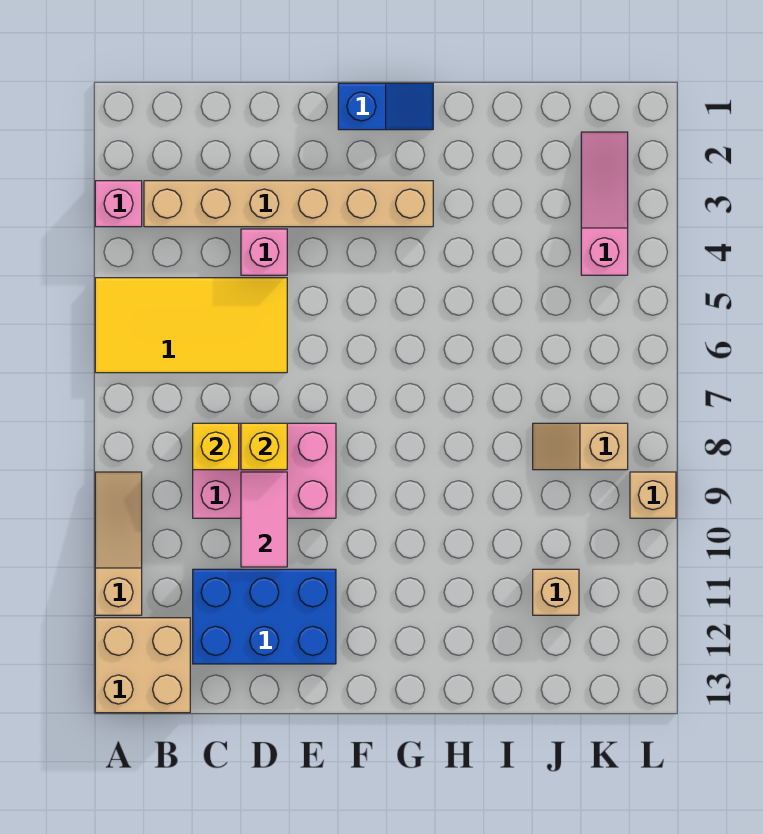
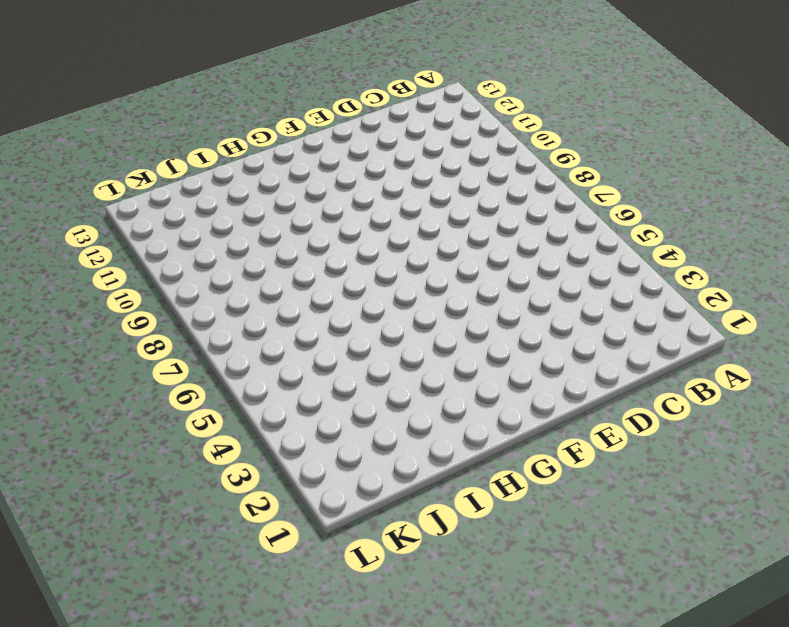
none -> pink brick A3 level 1
none -> yellow tile A5:D6 level 1
none -> tan slope A9:A11 level 1 top 11

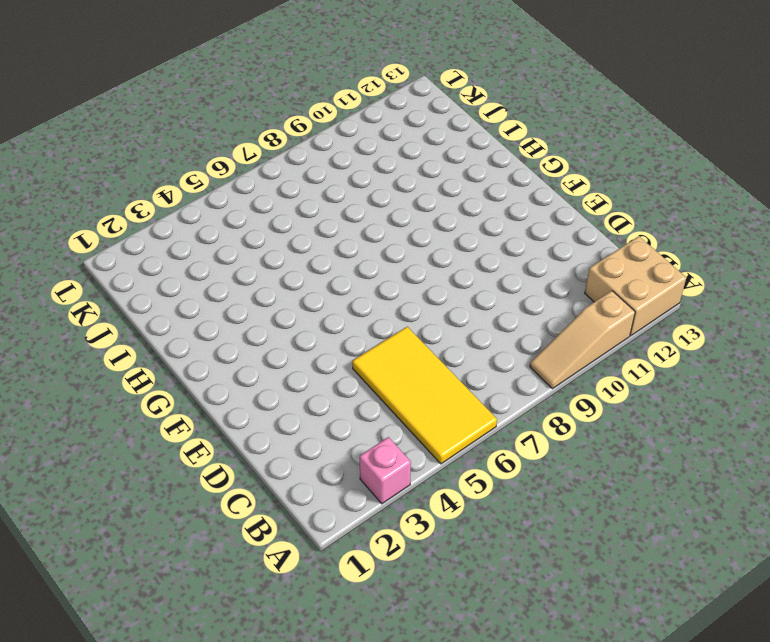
none -> tan brick B3:G3 level 1
none -> pink brick C8:E9 level 1
none -> blue brick C11:E12 level 1

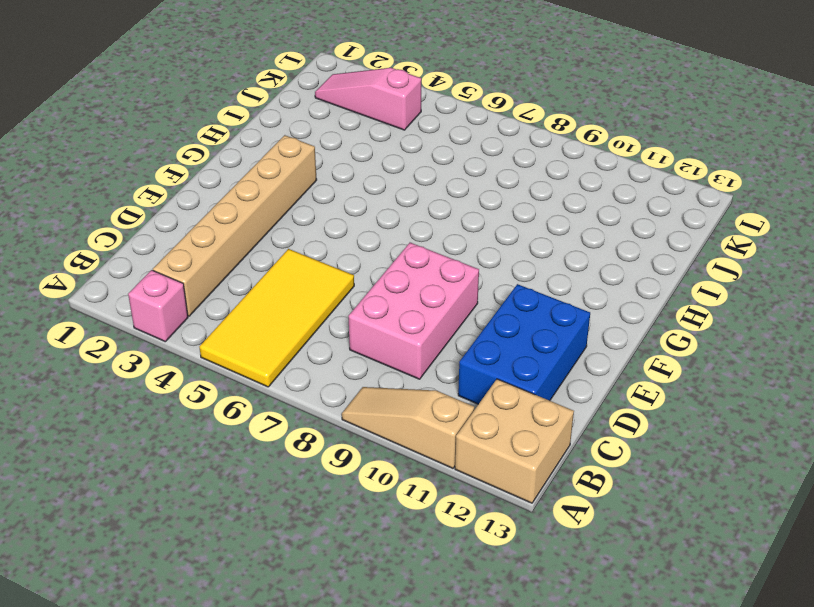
none -> pink brick D4 level 1
none -> blue slope F1:G1 level 1 top F
none -> tan slope J8:K8 level 1 top K

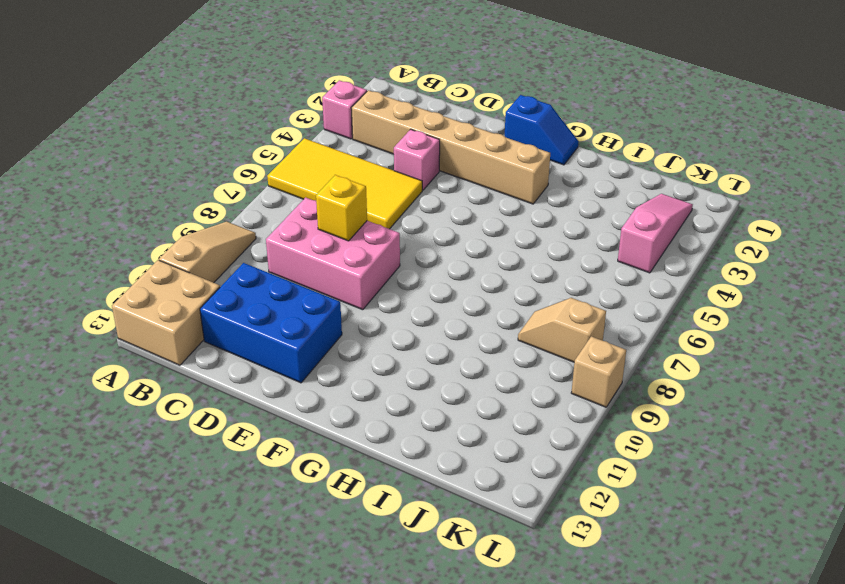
none -> tan brick J11 level 1
none -> yellow brick C8 level 2
none -> pink tile D9:D10 level 2

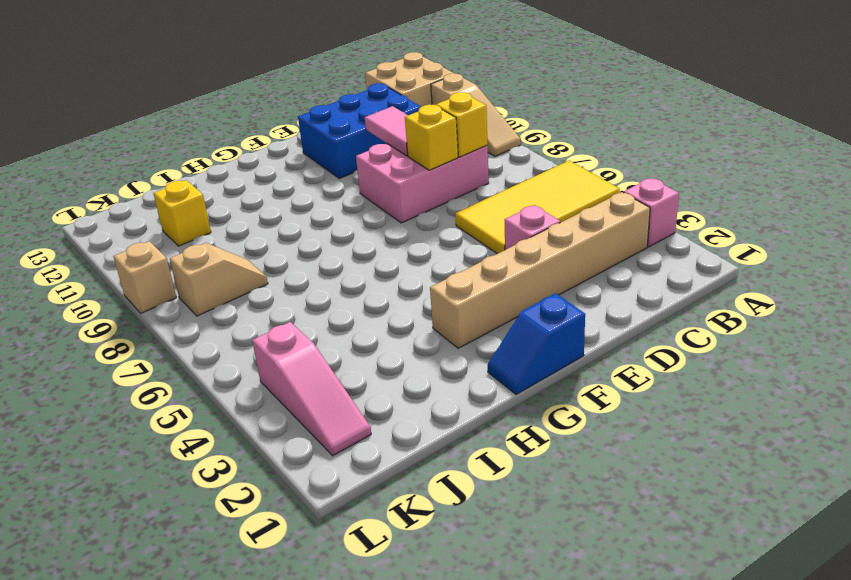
yellow brick J11 level 1 -> tan brick J11 level 1

